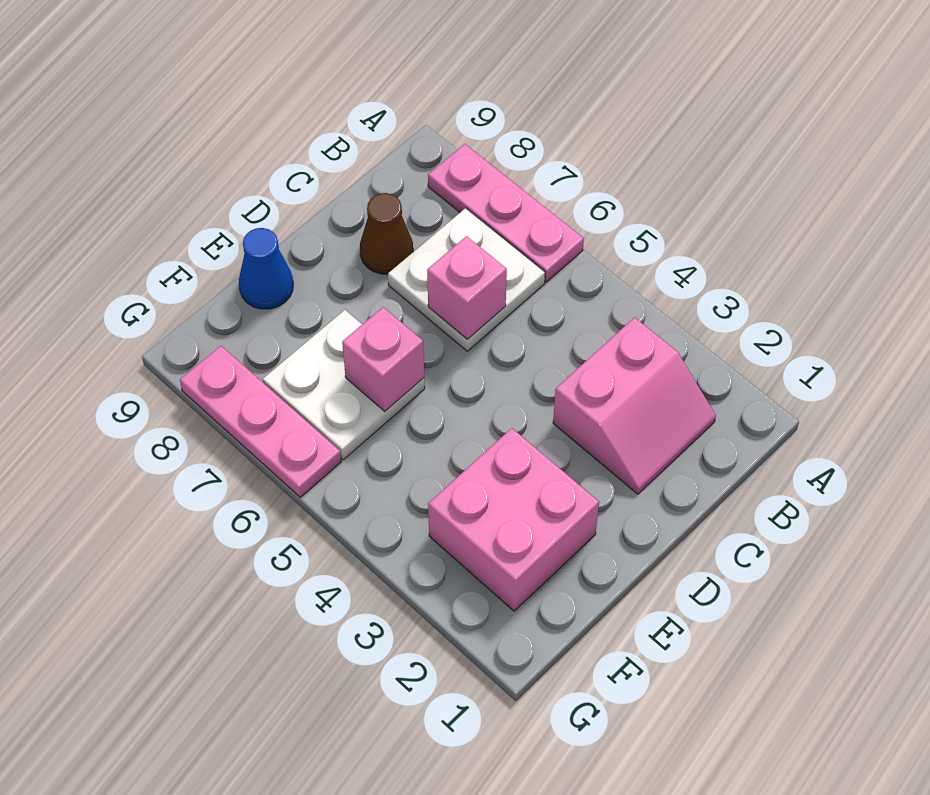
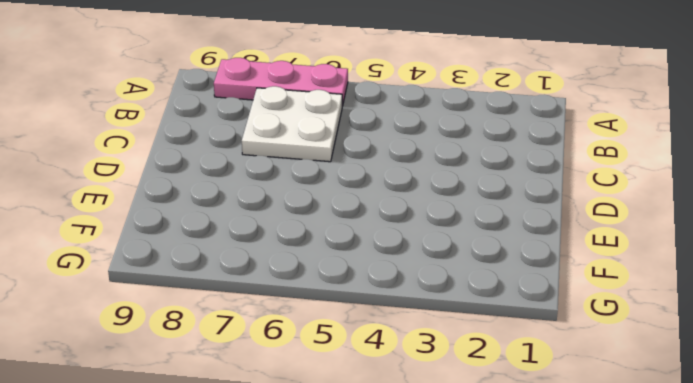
none -> pink slope B2:C3 level 1 top 3
none -> brown cone C8 level 1

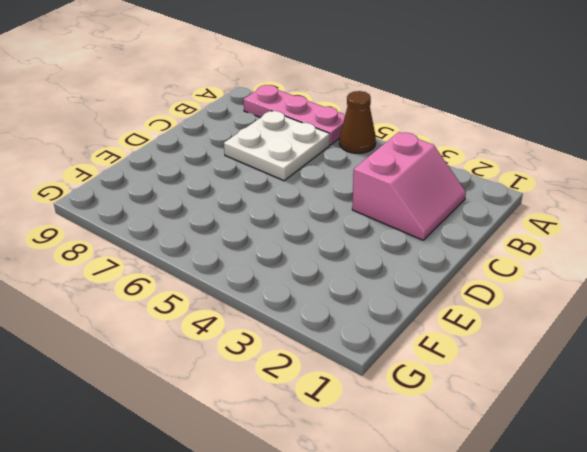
brown cone A5 level 1 -> brown cone C8 level 1
none -> pink brick E2:F3 level 1
none -> white plate E6:F7 level 1

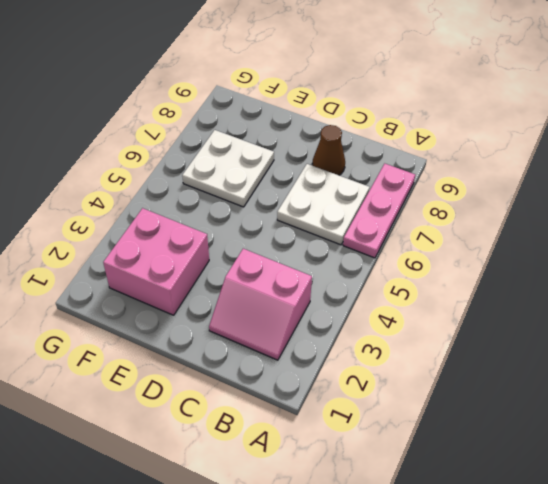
none -> blue cone E9 level 1
none -> pink plate G6:G8 level 1

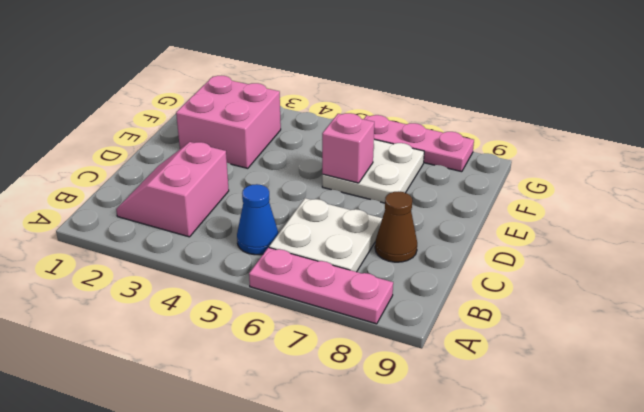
blue cone B5 level 1 -> blue cone E9 level 1
none -> pink brick C6 level 2

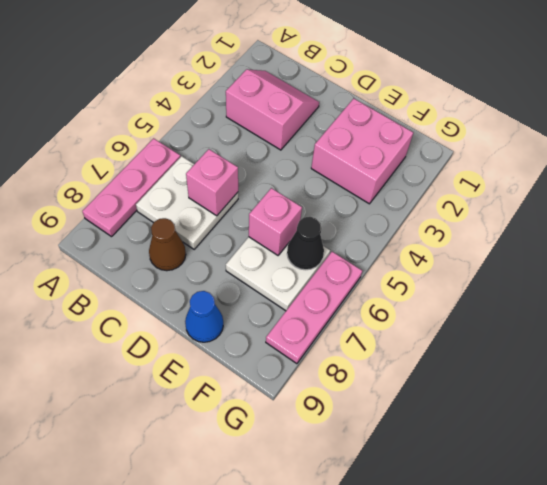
black cone F6 level 2 -> none

